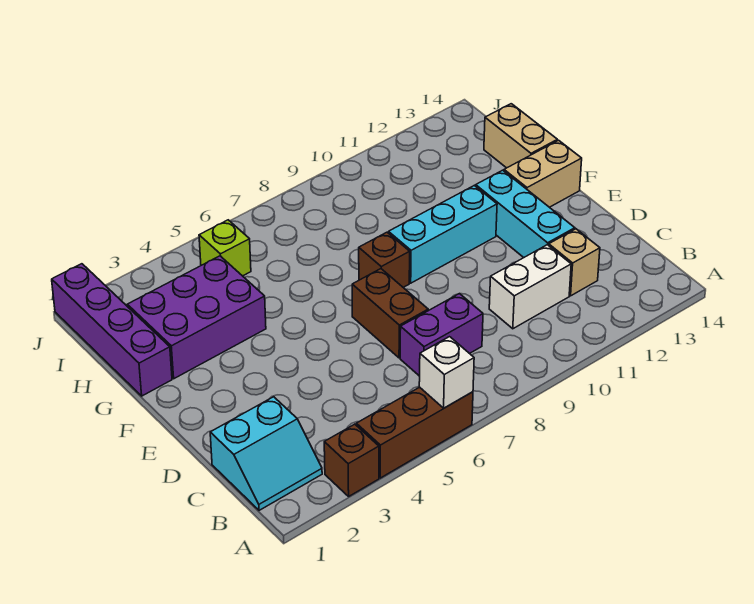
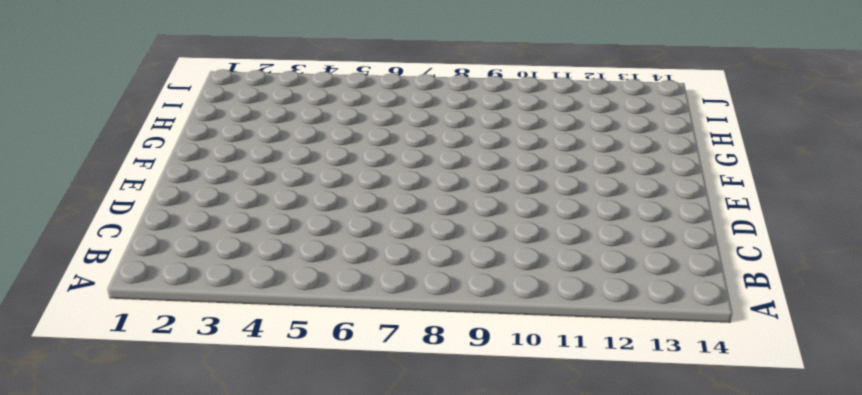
none -> brown brick A3 level 1
none -> brown brick A4:A6 level 1
none -> cyan slope B1:C2 level 1 top C

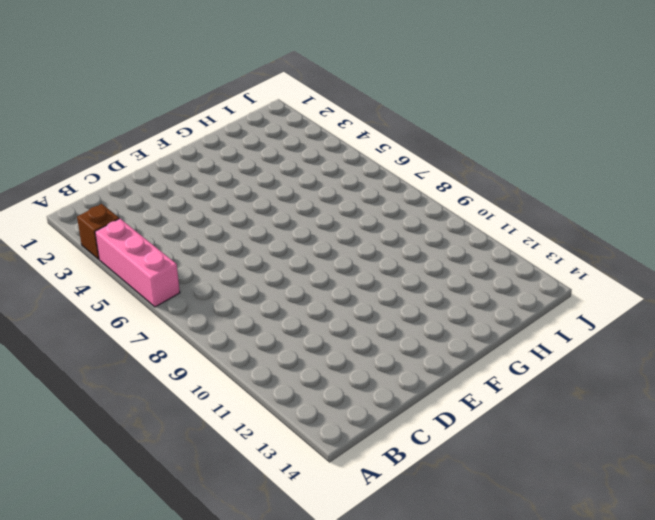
pink brick A4:A6 level 1 -> brown brick A4:A6 level 1
none -> cyan slope B1:C2 level 1 top C
none -> purple brick C7:C8 level 1
none -> white brick C10:C11 level 1

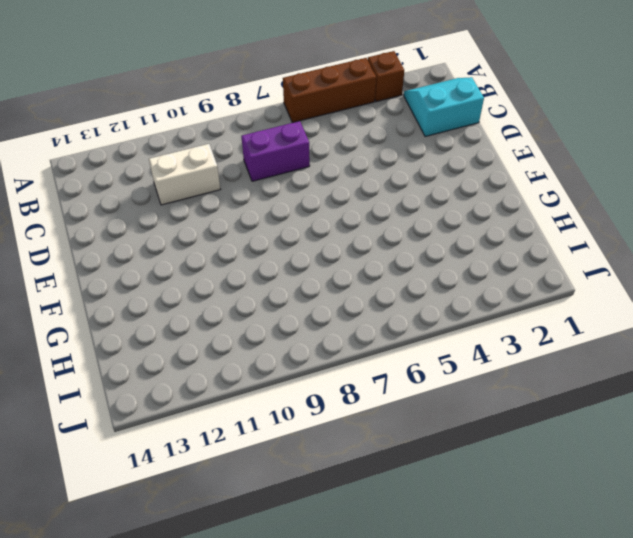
none -> tan brick C12 level 1
none -> brown brick D7:E7 level 1
none -> cyan brick D12:F12 level 1

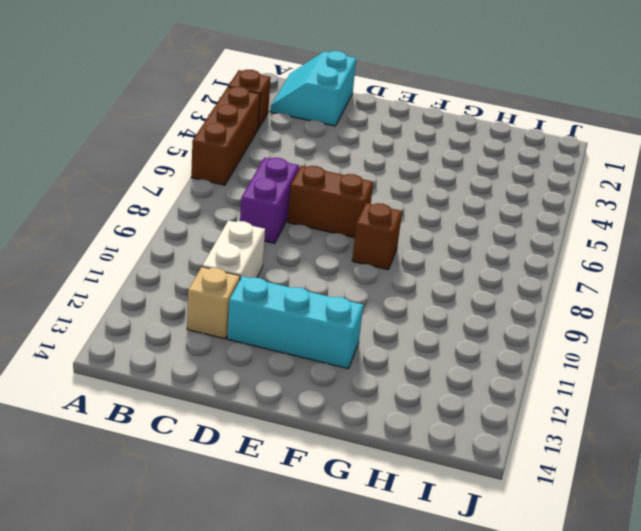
none -> cyan brick F9:F11 level 1
none -> tan brick F13:F14 level 1
none -> purple brick G1:J1 level 1

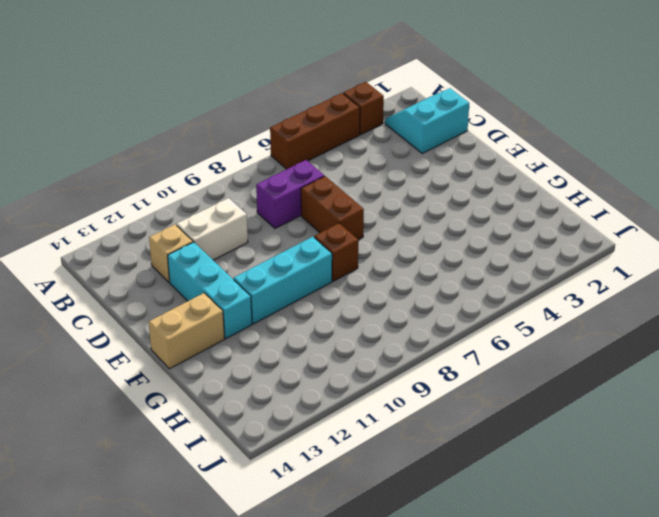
none -> purple brick G1:J1 level 1
none -> purple brick G2:H4 level 1
none -> tan brick G14:H14 level 1

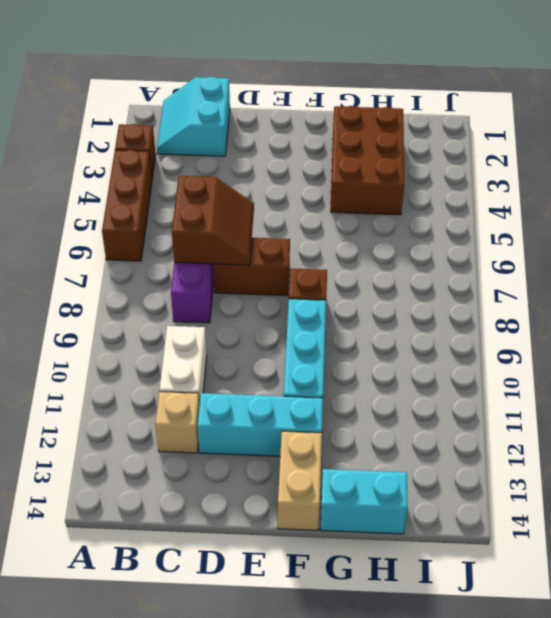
brown slope C6:D7 level 2 top C -> none
brown brick G2:H4 level 1 -> purple brick G2:H4 level 1
cyan brick G14:H14 level 1 -> tan brick G14:H14 level 1
none -> purple brick G1:J1 level 1
none -> lime brick I5 level 1
none -> white brick A6 level 2

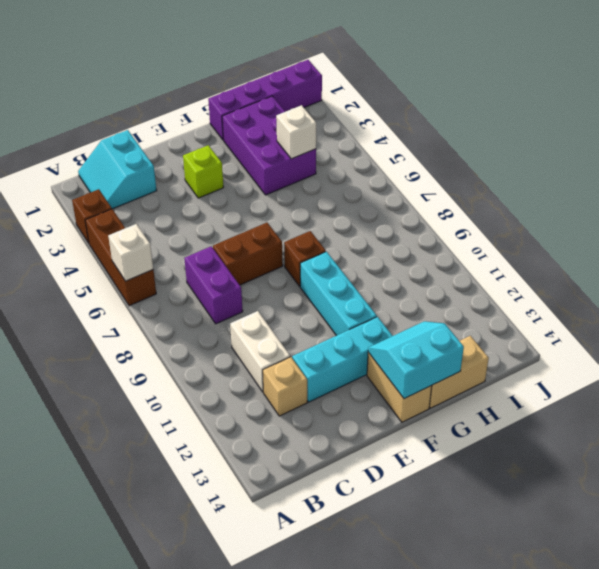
lime brick E3 level 1 -> lime brick I5 level 1
cyan slope F13:G14 level 2 top 14 -> none
white brick H4 level 2 -> none

